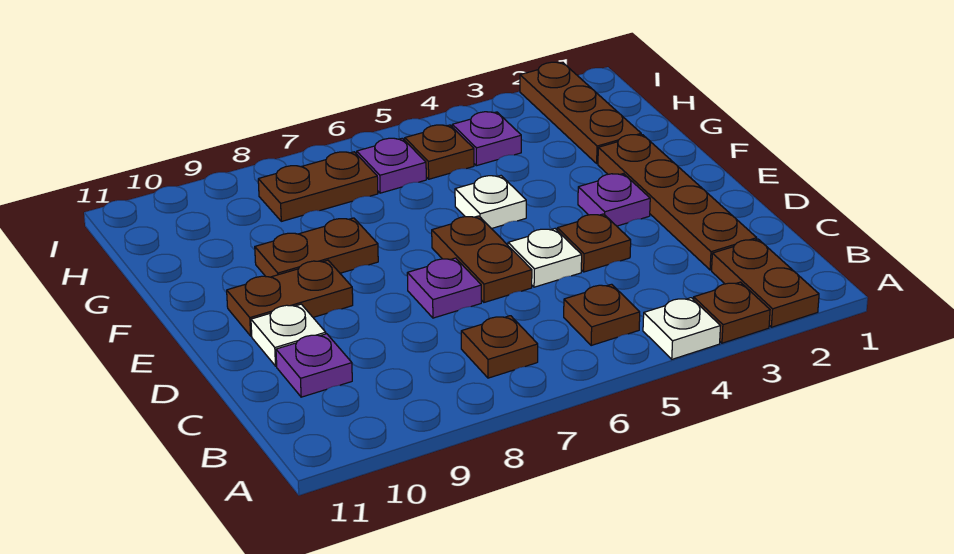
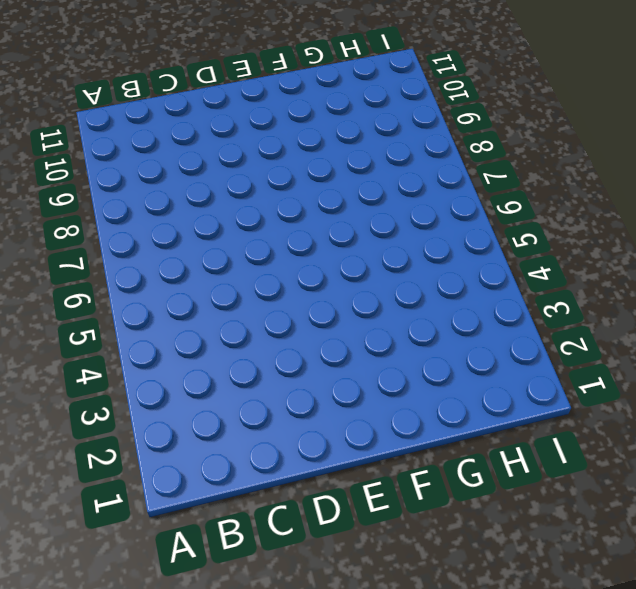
none -> brown plate A2:B2 level 1
none -> brown plate A3 level 1
none -> white plate A4 level 1

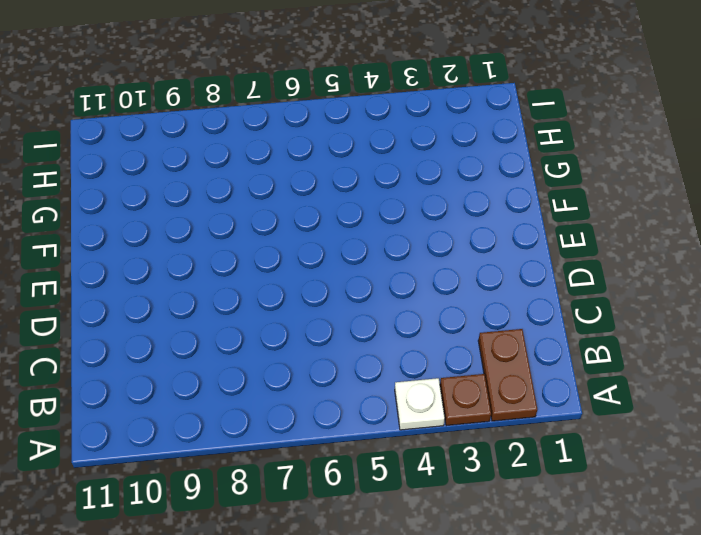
none -> brown plate B5 level 1
none -> brown plate B7 level 1
none -> brown plate C2:F2 level 1

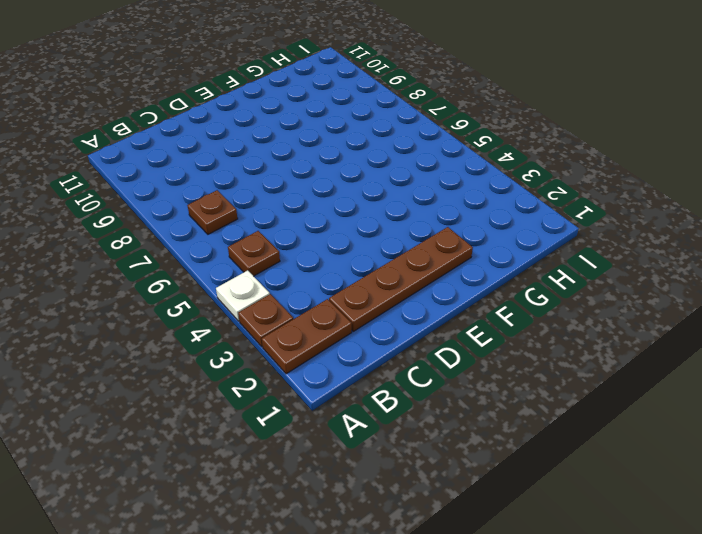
none -> purple plate C10 level 1
none -> brown plate D4 level 1
none -> white plate D5 level 1

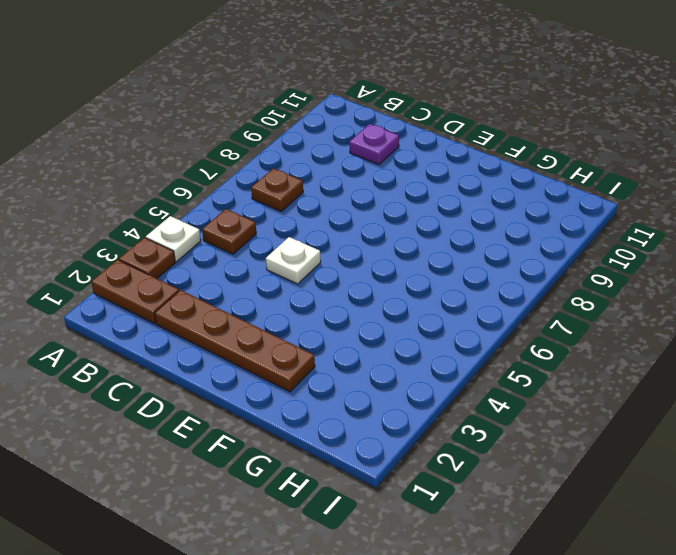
none -> brown plate D4 level 1
none -> brown plate D6:E6 level 1
none -> purple plate D7 level 1

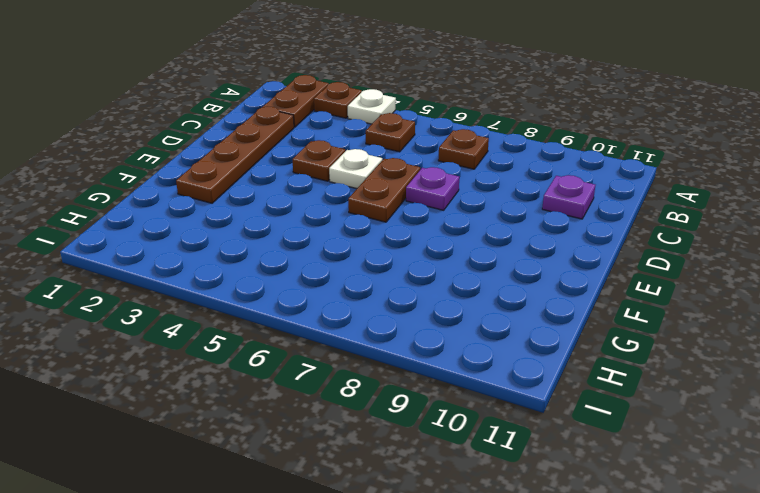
none -> white plate D10 level 1
none -> purple plate E3 level 1
none -> brown plate E9:E10 level 1

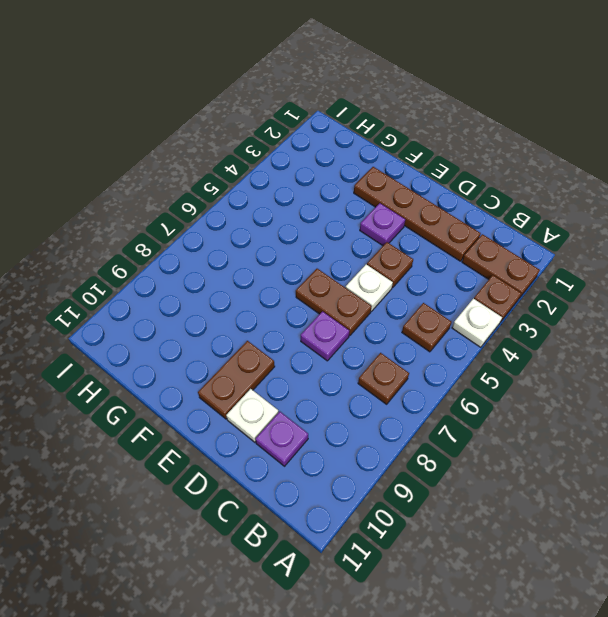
none -> white plate F5 level 1
none -> brown plate F8:F9 level 1
none -> brown plate G2:I2 level 1

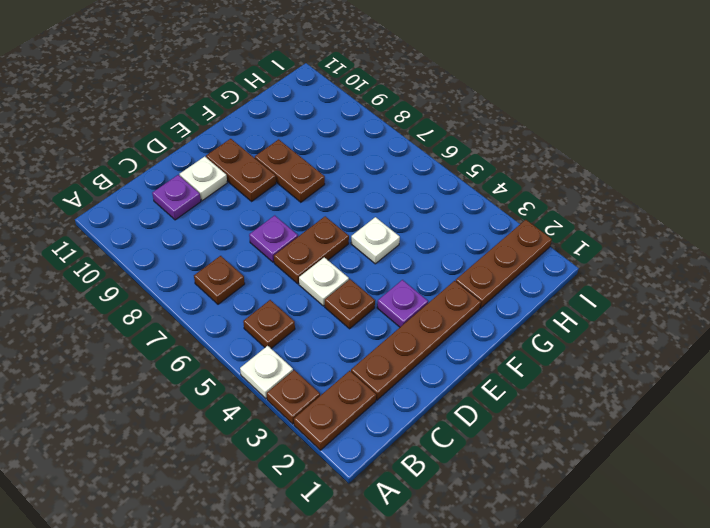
none -> purple plate H4 level 1
none -> brown plate H5 level 1
none -> purple plate H6 level 1

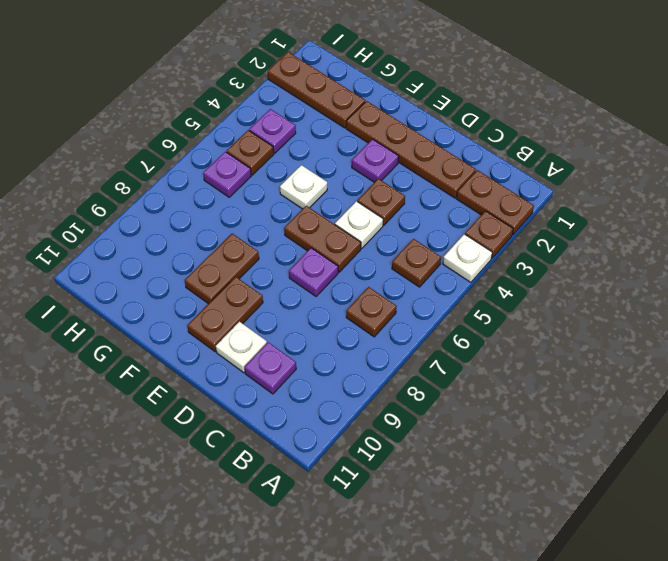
none -> brown plate H7:H8 level 1

